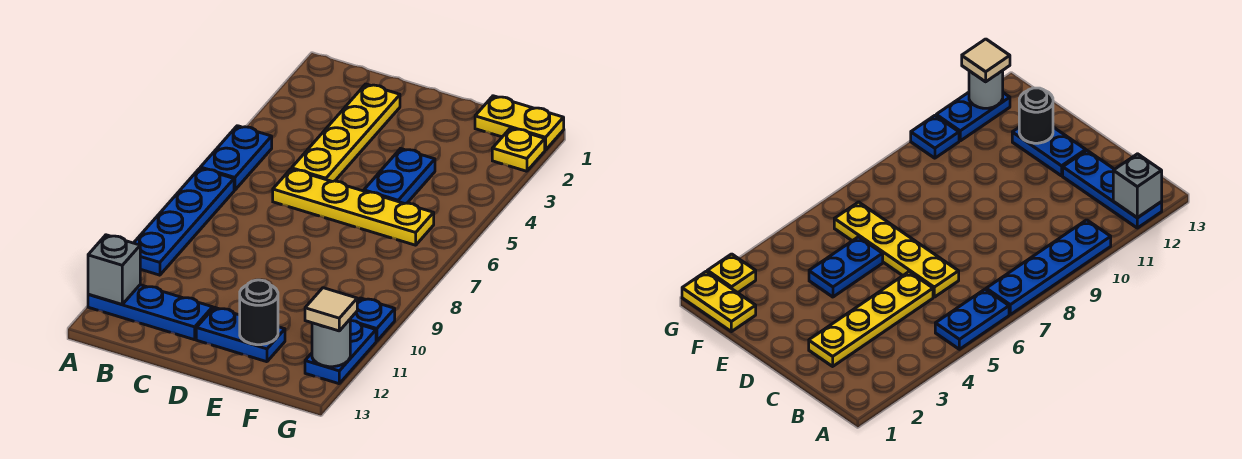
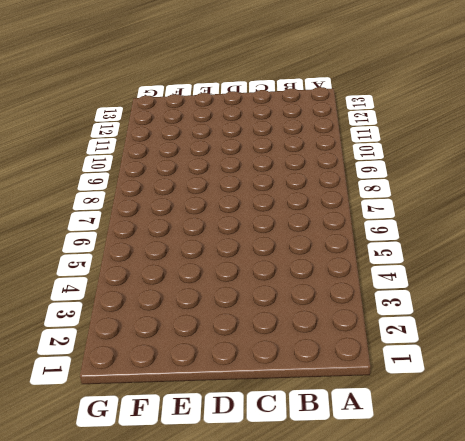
none -> blue plate A5:A6 level 1
none -> blue plate A7:A10 level 1
none -> blue plate A12:C12 level 1

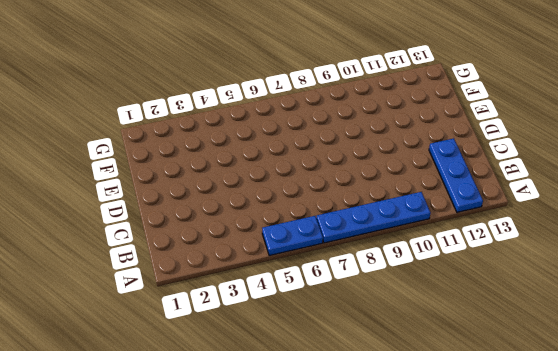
none -> yellow plate C2:C5 level 1
none -> yellow plate C6:F6 level 1
none -> blue plate D12:E12 level 1

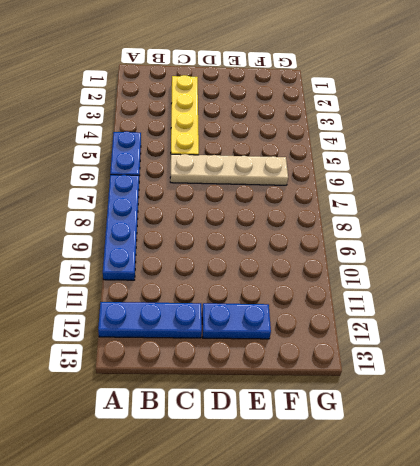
tan plate C6:F6 level 1 -> yellow plate C6:F6 level 1
none -> blue plate E4:E5 level 1
none -> yellow plate F1:G1 level 1
none -> yellow plate G2 level 1

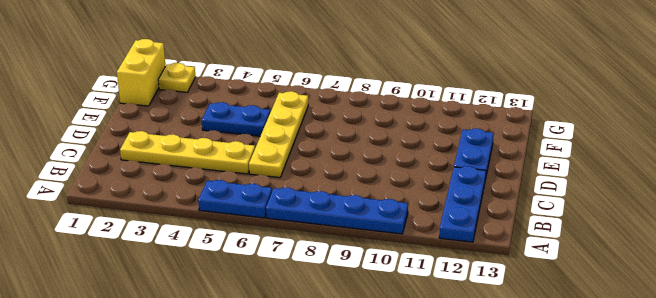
yellow brick F1:G1 level 1 -> yellow plate F1:G1 level 1
none -> blue plate G10 level 1
none -> blue plate G11:G12 level 1
none -> grey brick A12 level 2

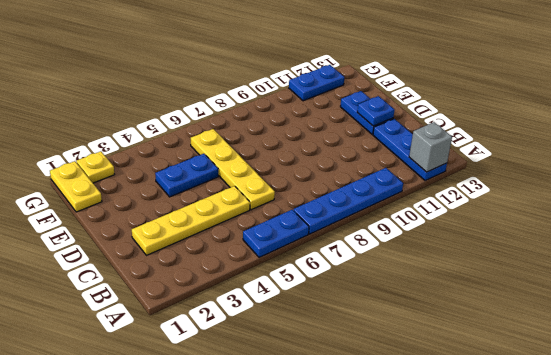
blue plate D12 level 2 -> blue plate G10 level 1
none -> black round brick E12 level 2
none -> grey round brick G12 level 2
none -> tan tile G12 level 3

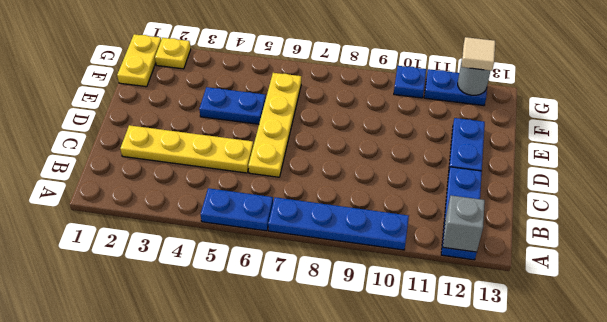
none -> black round brick E12 level 2

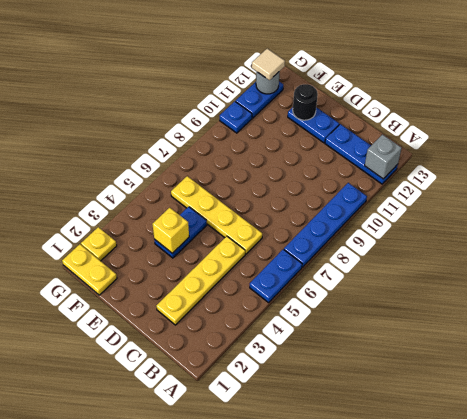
yellow brick E4 level 2 -> none

